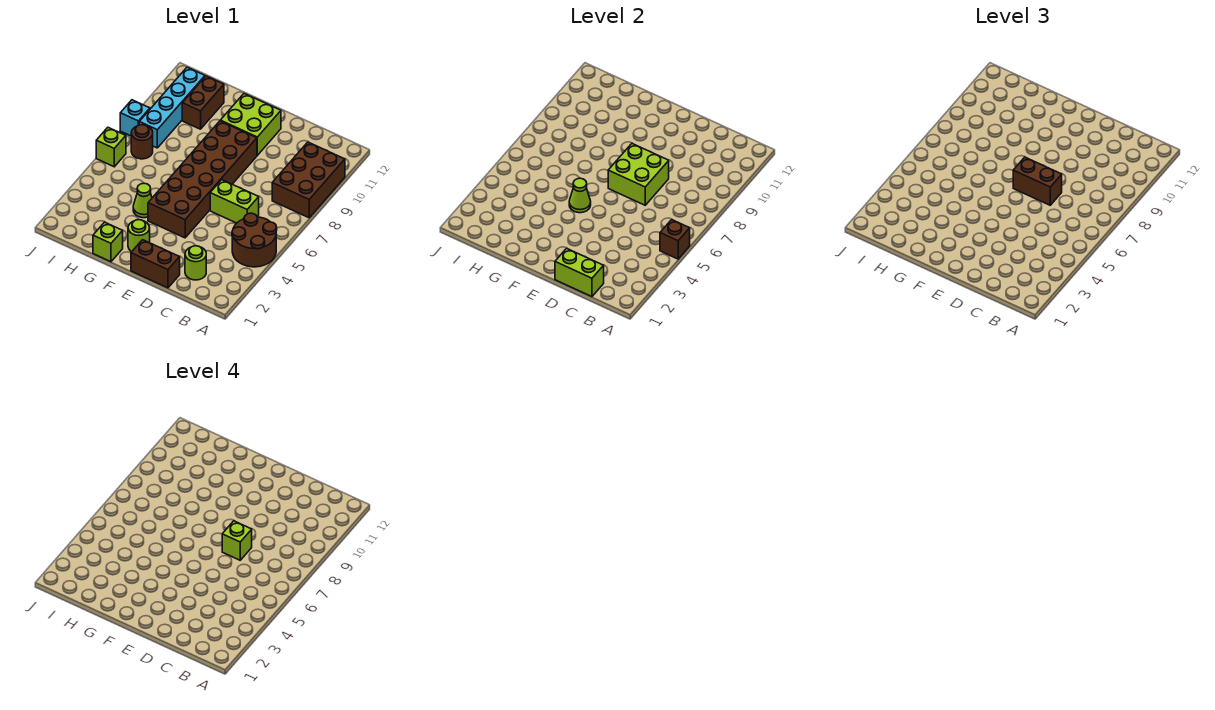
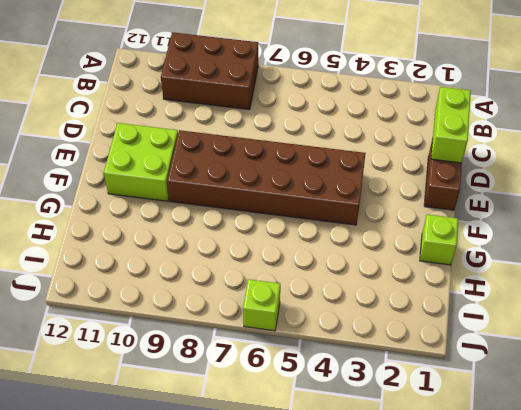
none -> brown round brick A4:B5 level 1
none -> lime round brick C2 level 1
none -> lime brick C6:D6 level 1

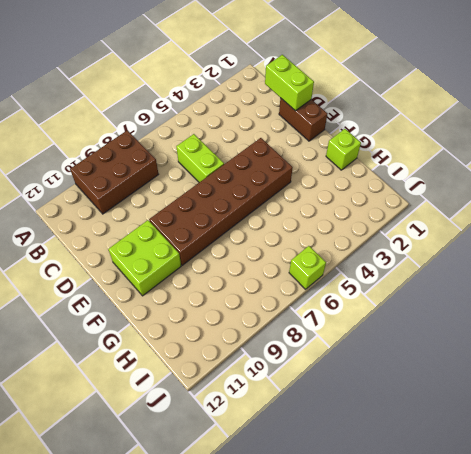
none -> brown round brick A4:B5 level 1
none -> lime round brick C2 level 1
none -> lime round brick F2 level 1

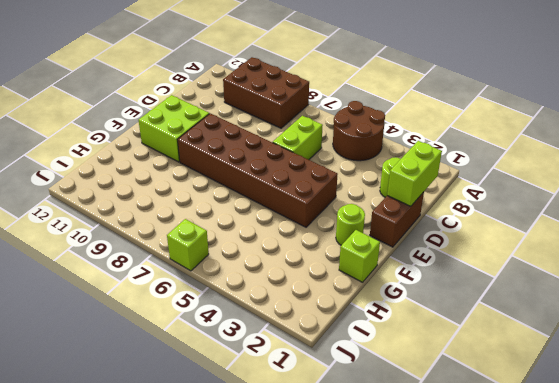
none -> lime cone G4 level 1
none -> brown brick H10:H11 level 1
none -> brown round brick I7 level 1

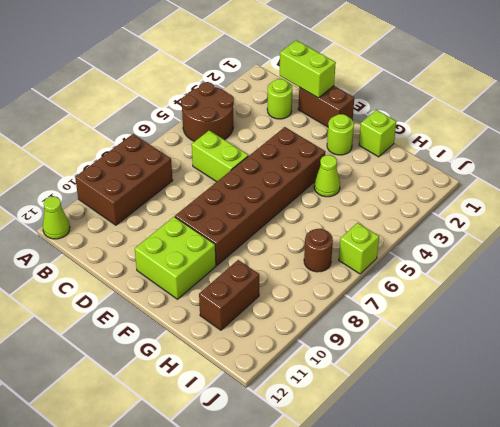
lime cone A12 level 1 -> lime cone F5 level 2
none -> cyan brick I8:I11 level 1
none -> cyan brick J8 level 1
none -> brown brick A5 level 2

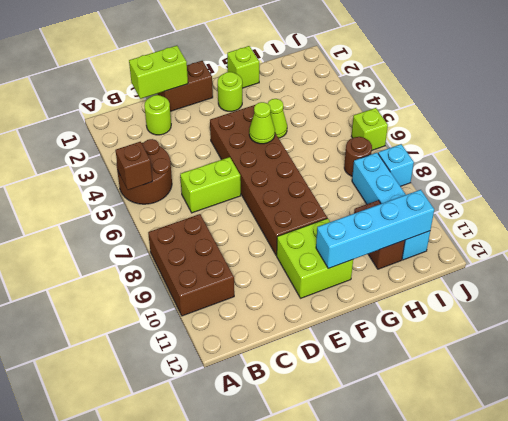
cyan brick F11:I11 level 2 -> none
none -> lime brick D7:E8 level 2
none -> brown brick D7:E7 level 3
none -> lime brick D7 level 4

